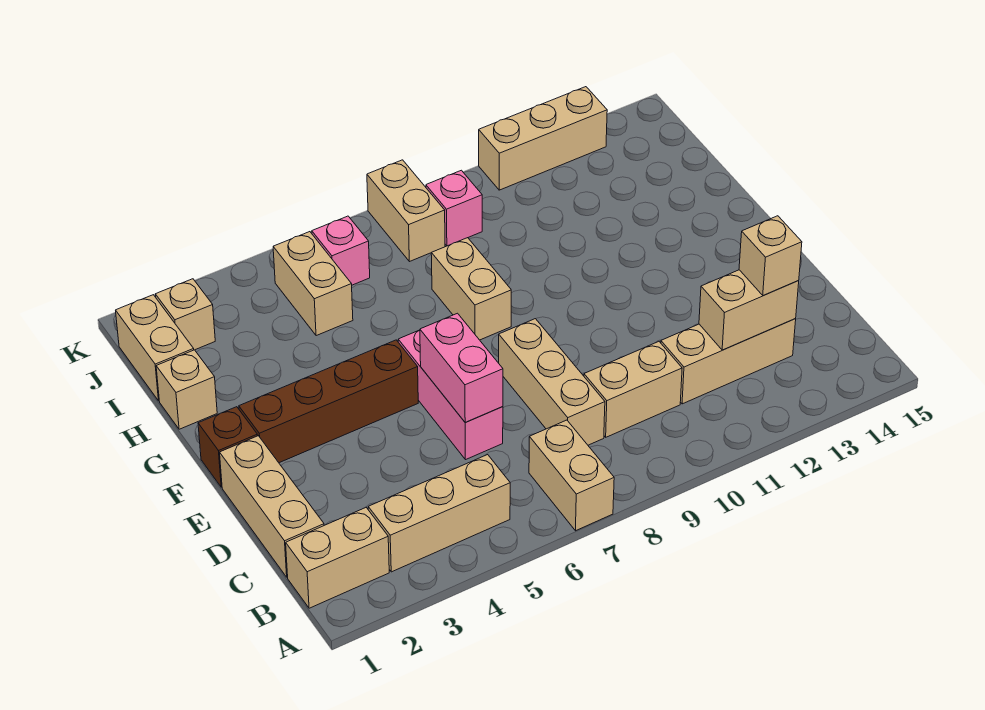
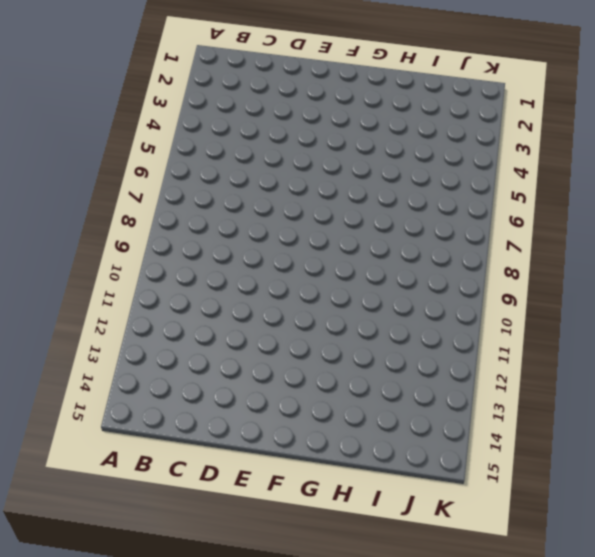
none -> tan brick A7:B7 level 1
none -> tan brick B1:B2 level 1
none -> tan brick B3:B5 level 1

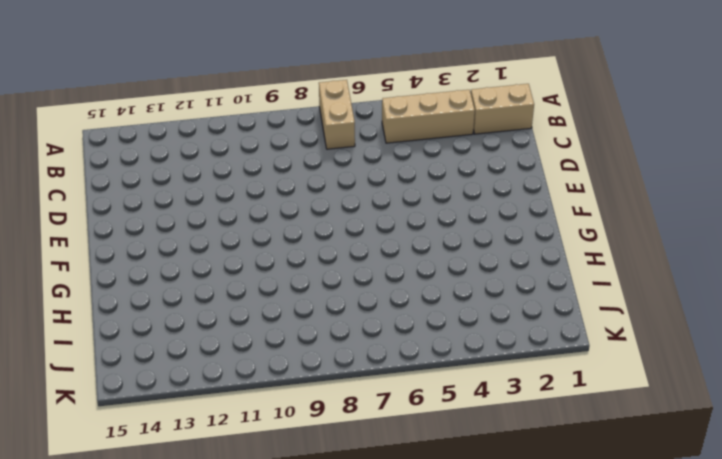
none -> tan brick C1:E1 level 1
none -> tan brick C8:E8 level 1
none -> tan brick C9:C10 level 1

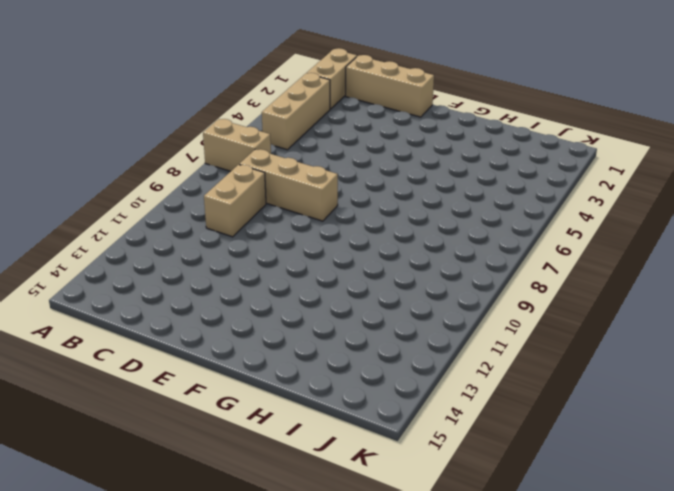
none -> tan brick C11:C13 level 1
none -> pink brick D6:F6 level 1
none -> brown brick F1 level 1

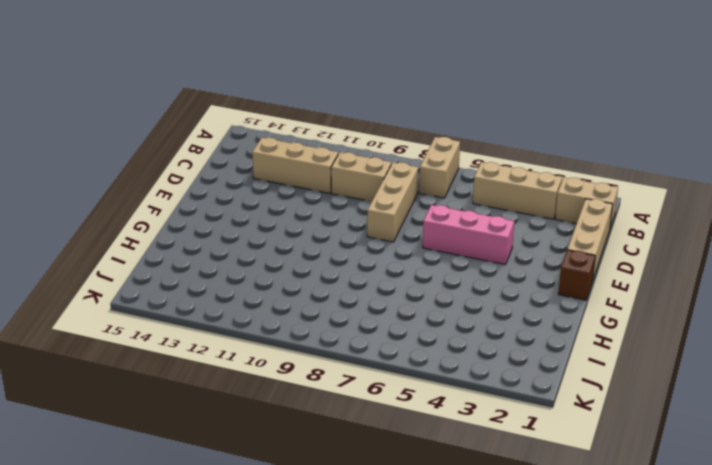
pink brick E4:E6 level 1 -> pink brick D6:F6 level 1
none -> brown brick F2:F5 level 1
none -> tan brick G8:H8 level 1
none -> tan brick H1 level 1

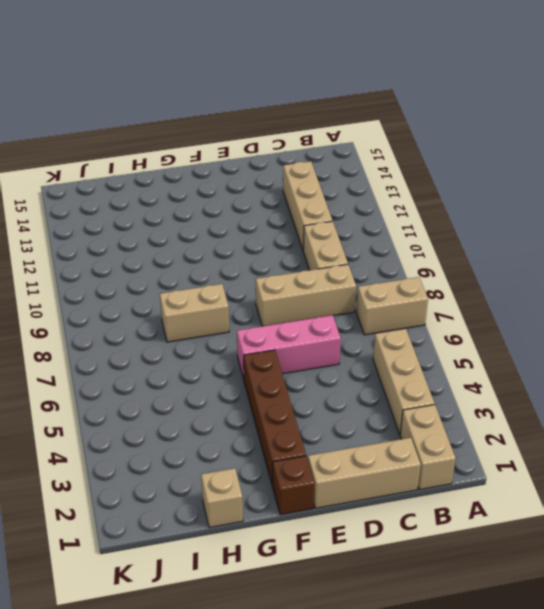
none -> tan brick I1:J1 level 1
none -> tan brick I5:J5 level 1
none -> tan brick J2 level 1

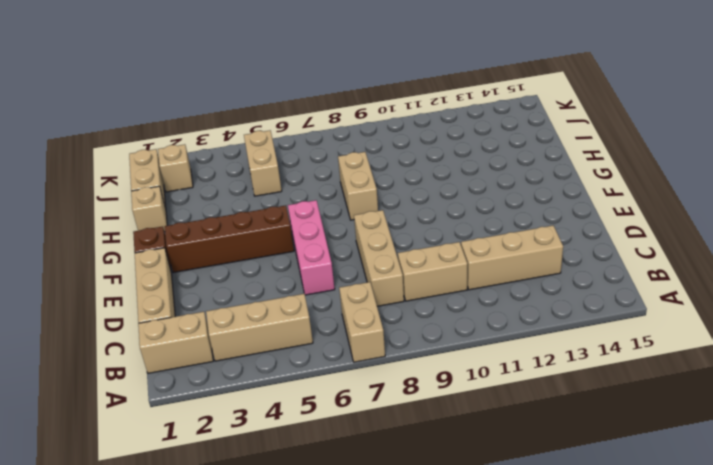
none -> pink brick J6 level 1
none -> tan brick J8:K8 level 1
none -> pink brick J9 level 1

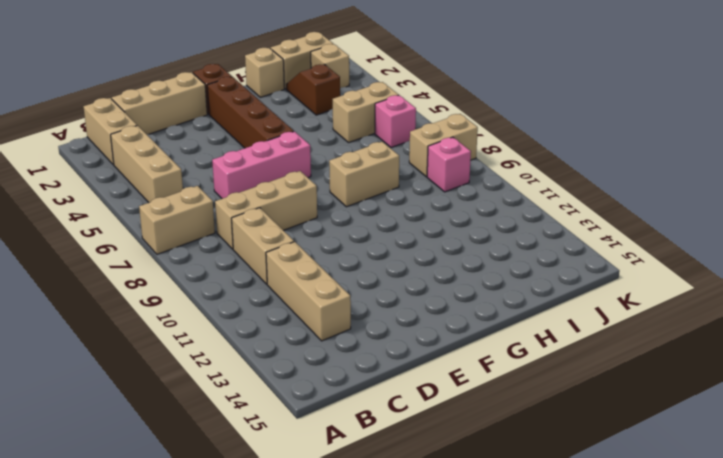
brown slope I2:I3 level 1 top 3 -> none
none -> tan brick K11:K13 level 1
none -> tan brick C12:C13 level 2
none -> pink brick D6:E6 level 2

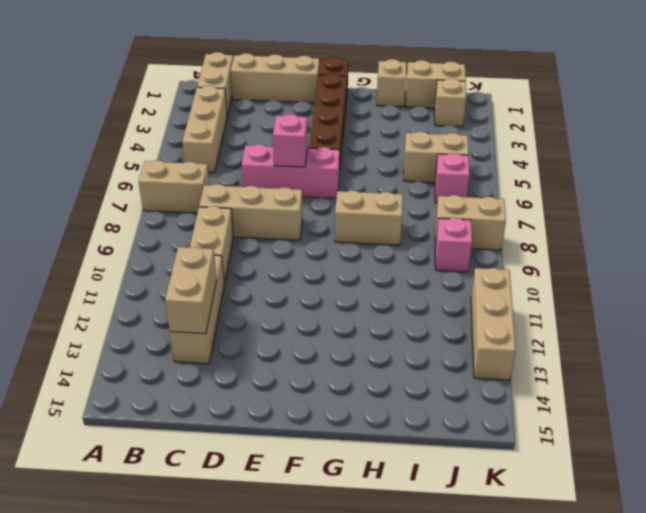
pink brick E6 level 2 -> pink brick D6:E6 level 2
none -> tan brick C13 level 3

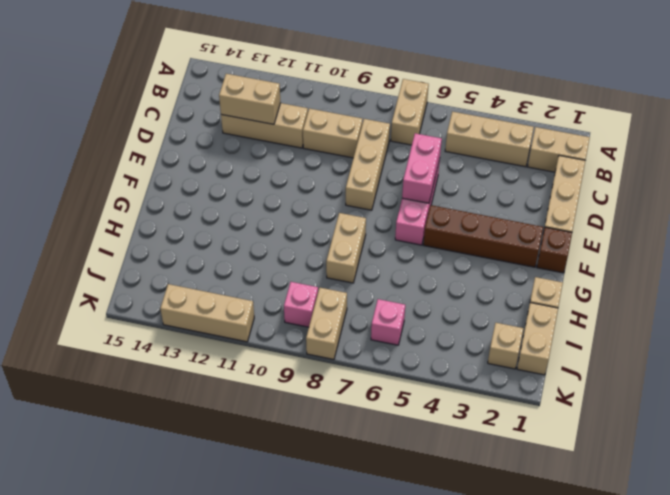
none -> tan brick I5:J5 level 1
none -> tan brick C13 level 3

